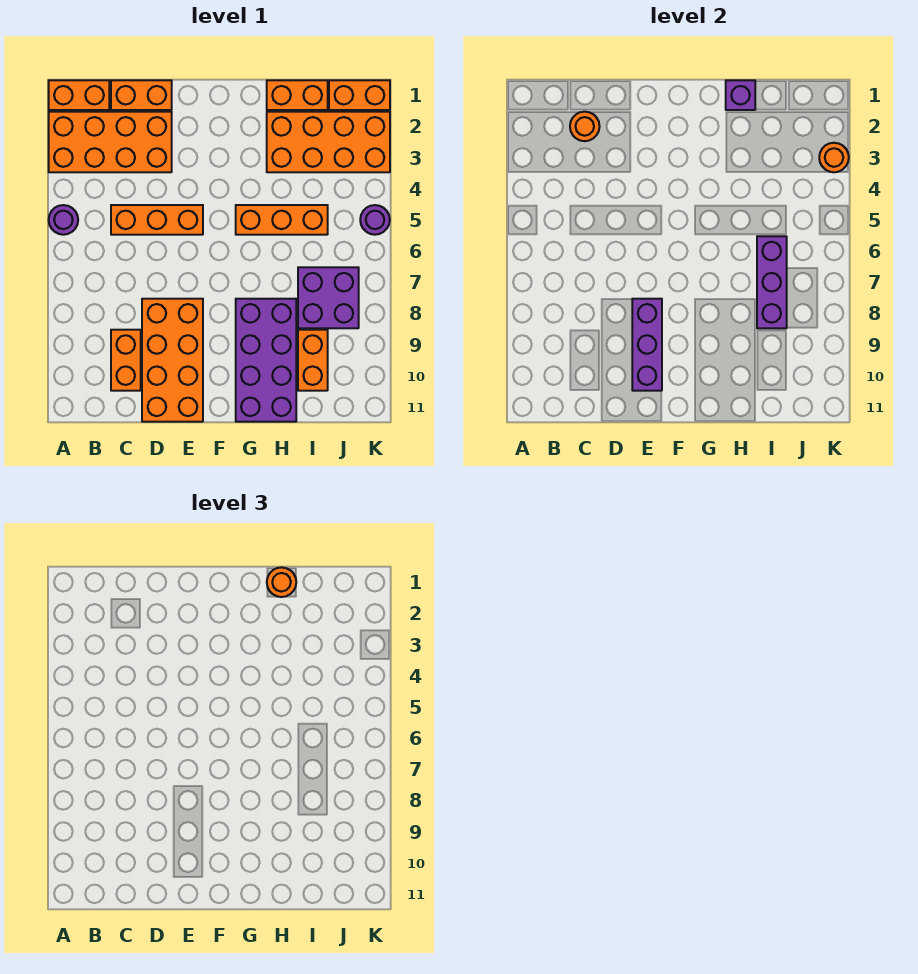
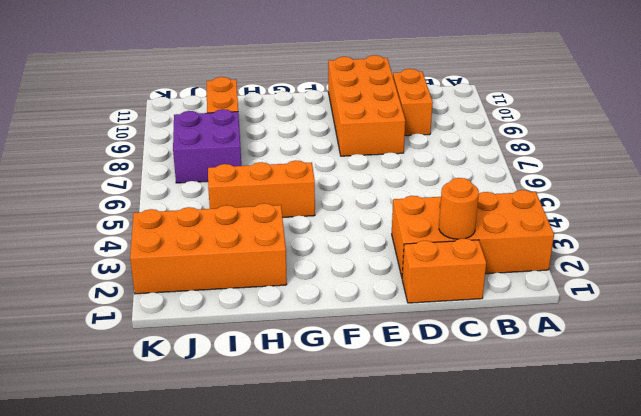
none -> orange brick A1:B1 level 1
none -> purple round brick A5 level 1
none -> orange brick C5:E5 level 1

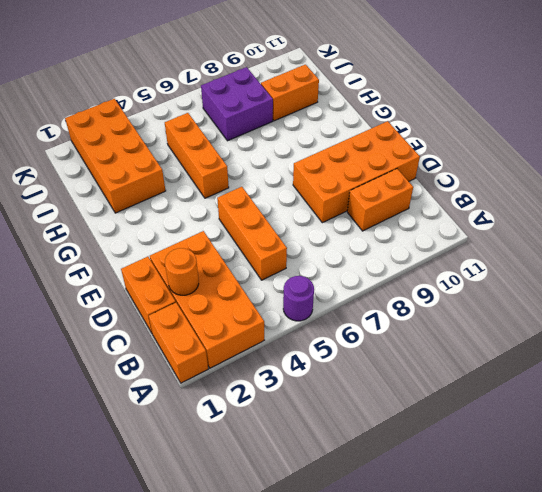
none -> purple brick G8:H11 level 1
none -> orange brick H1:I1 level 1
none -> orange brick J1:K1 level 1

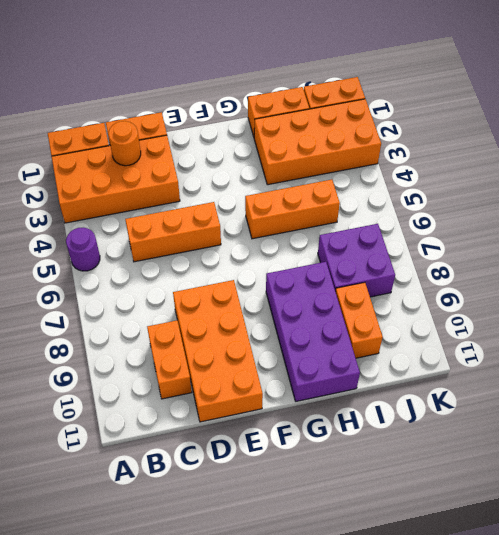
none -> purple round brick K5 level 1
none -> purple brick E8:E10 level 2
none -> purple brick H1 level 2

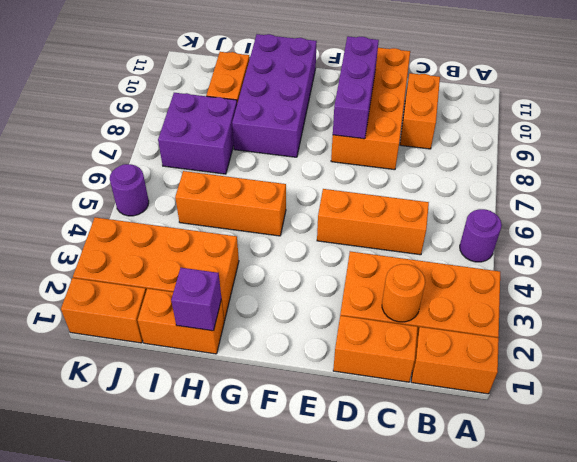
none -> purple brick I6:I8 level 2
none -> orange round brick K3 level 2
none -> orange round brick H1 level 3

